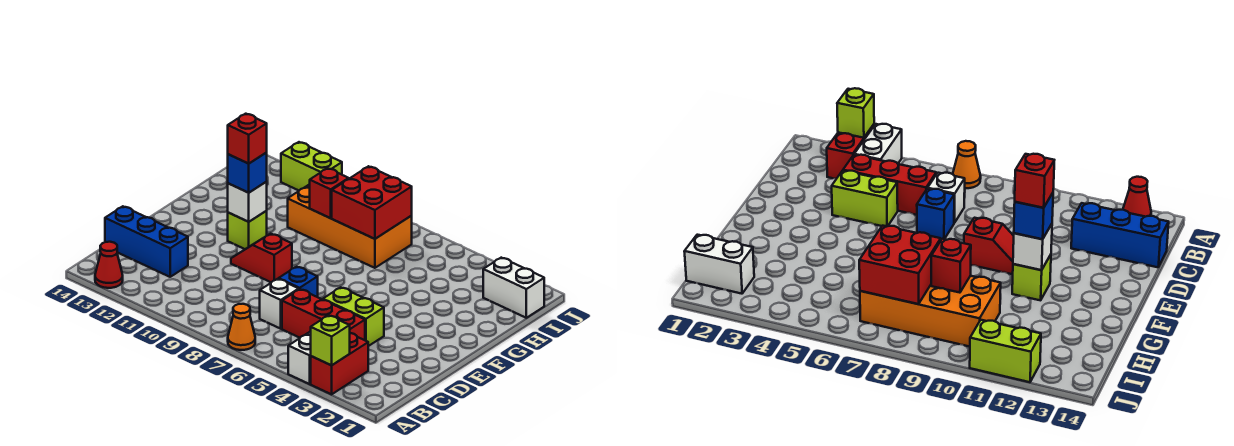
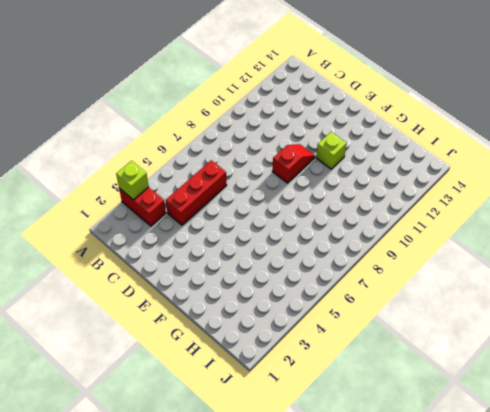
none -> white brick A4:B4 level 1
none -> orange cone A7 level 1
none -> red cone A13 level 1

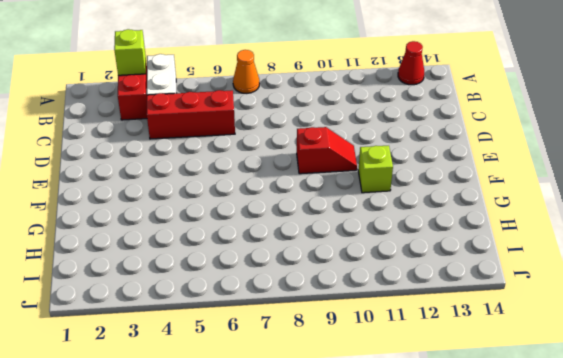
none -> white brick C7 level 1
none -> blue brick C12:C14 level 1
none -> lime brick D4:D5 level 1

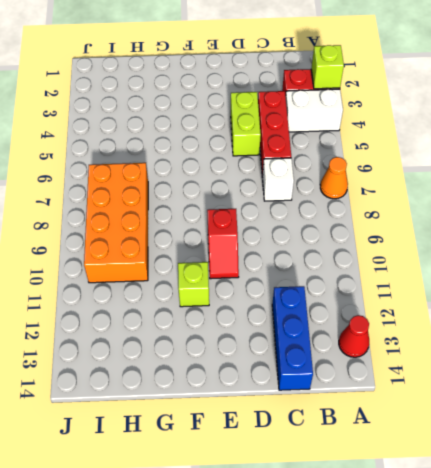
none -> blue brick D7 level 1
none -> white brick I1:I2 level 1
none -> lime brick J11:J12 level 1

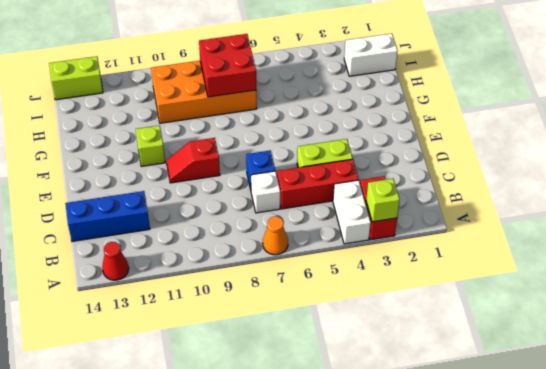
lime brick J13:J14 level 1 -> lime brick J11:J12 level 1
none -> white brick F11 level 2
none -> red brick H9 level 2
none -> blue brick F11 level 3

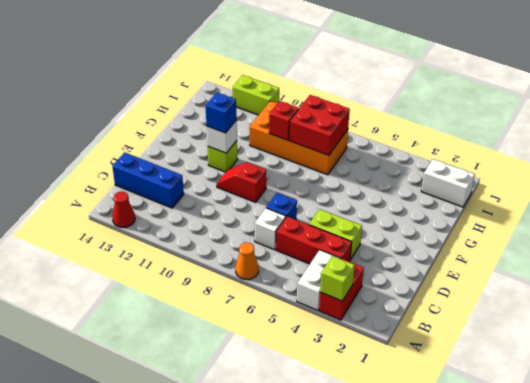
none -> red brick F11 level 4

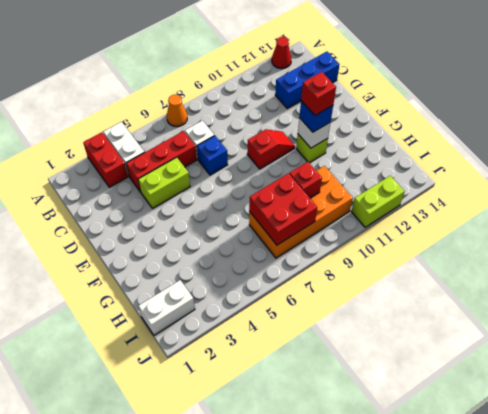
none -> lime brick A3 level 2

